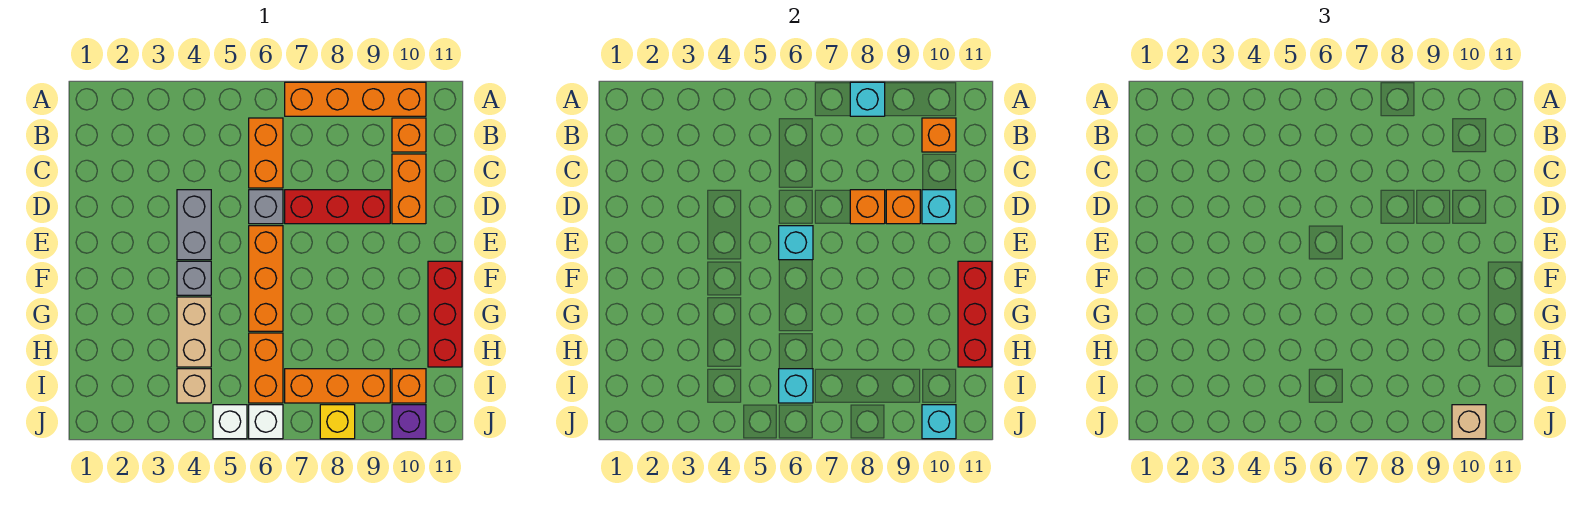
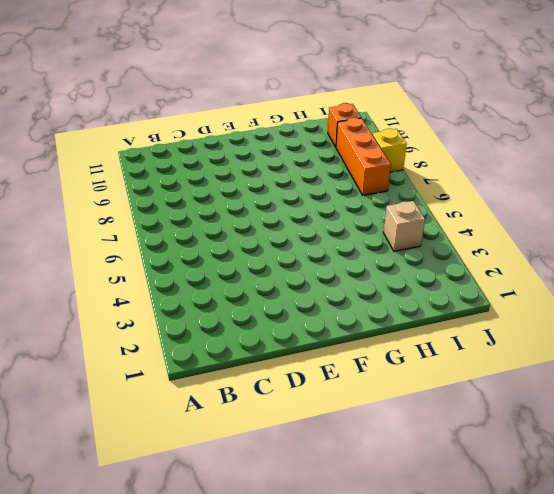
none -> orange brick A7:A10 level 1
none -> orange brick B6:C6 level 1
none -> orange brick B10 level 1

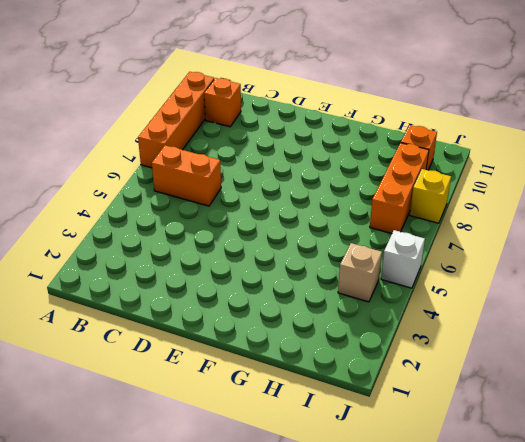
none -> orange brick C10:D10 level 1
none -> grey brick D4:E4 level 1
none -> grey brick D6 level 1

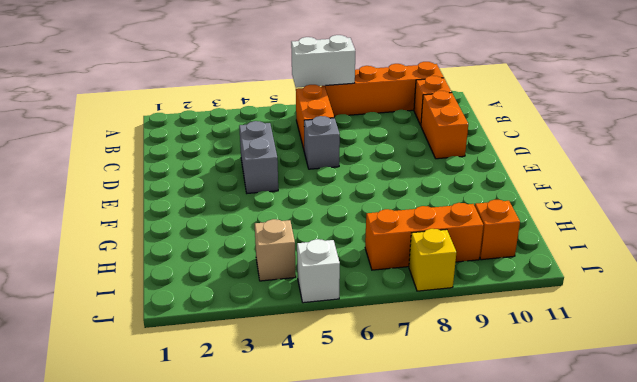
white brick A6:A7 level 2 -> none
none -> red brick D7:D9 level 1
none -> orange brick E6:G6 level 1
none -> grey brick F4 level 1

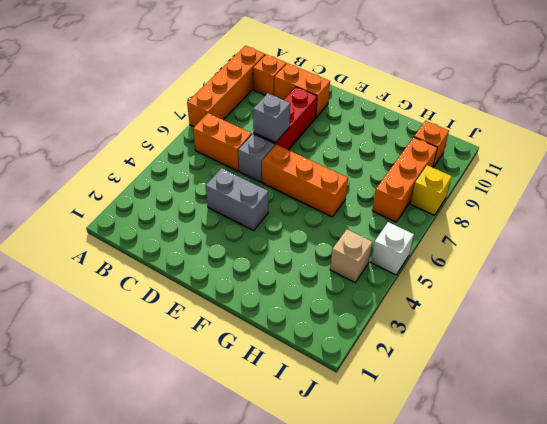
grey brick D7 level 2 -> grey brick F4 level 1
none -> red brick F11:H11 level 1
none -> tan brick G4:H4 level 1
none -> orange brick H6:I6 level 1

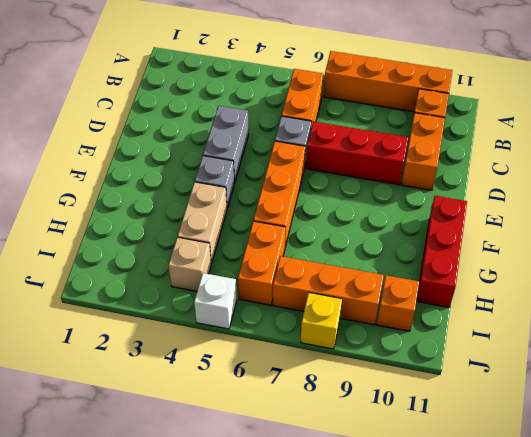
none -> white brick J6 level 1
none -> purple brick J10 level 1
none -> cyan brick A8 level 2

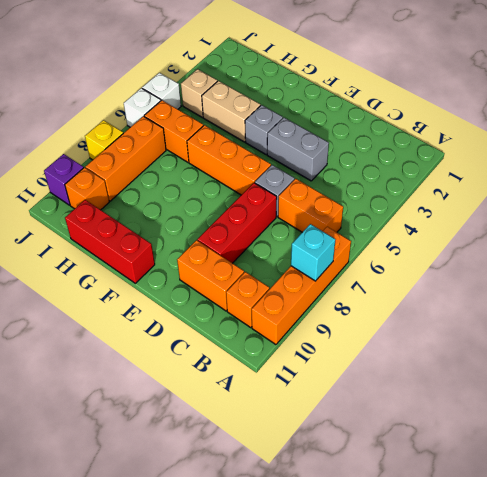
none -> orange brick B10 level 2
none -> orange brick D8 level 2
none -> orange brick D9 level 2

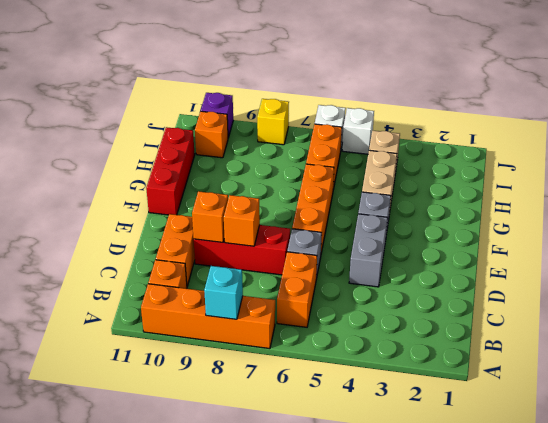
none -> orange brick I7:I9 level 1
none -> orange brick B10 level 2
none -> cyan brick D10 level 2

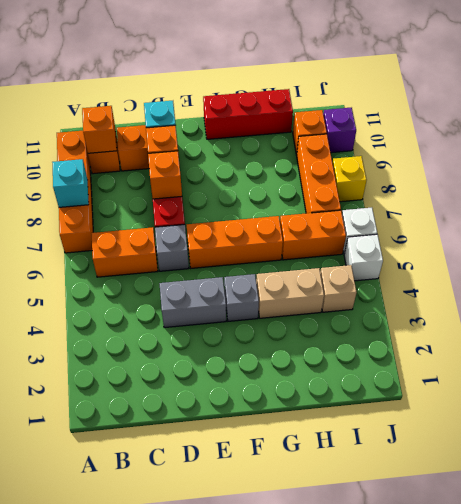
none -> cyan brick E6 level 2
none -> red brick F11:H11 level 2
none -> cyan brick I6 level 2

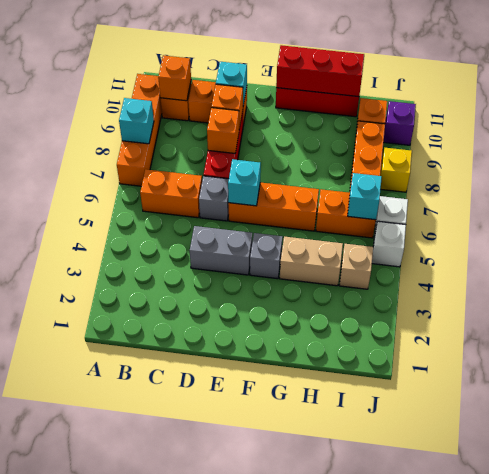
none -> cyan brick J10 level 2
none -> tan brick J10 level 3

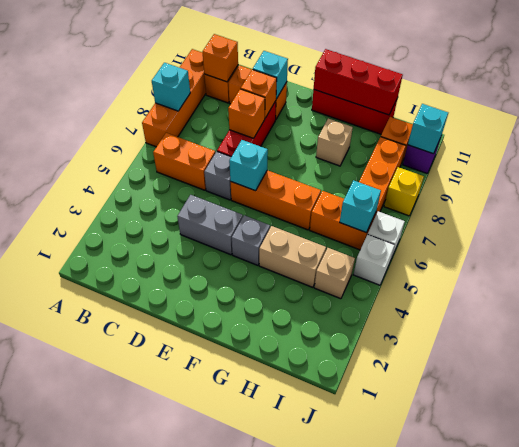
tan brick G9 level 1 -> tan brick J10 level 3

